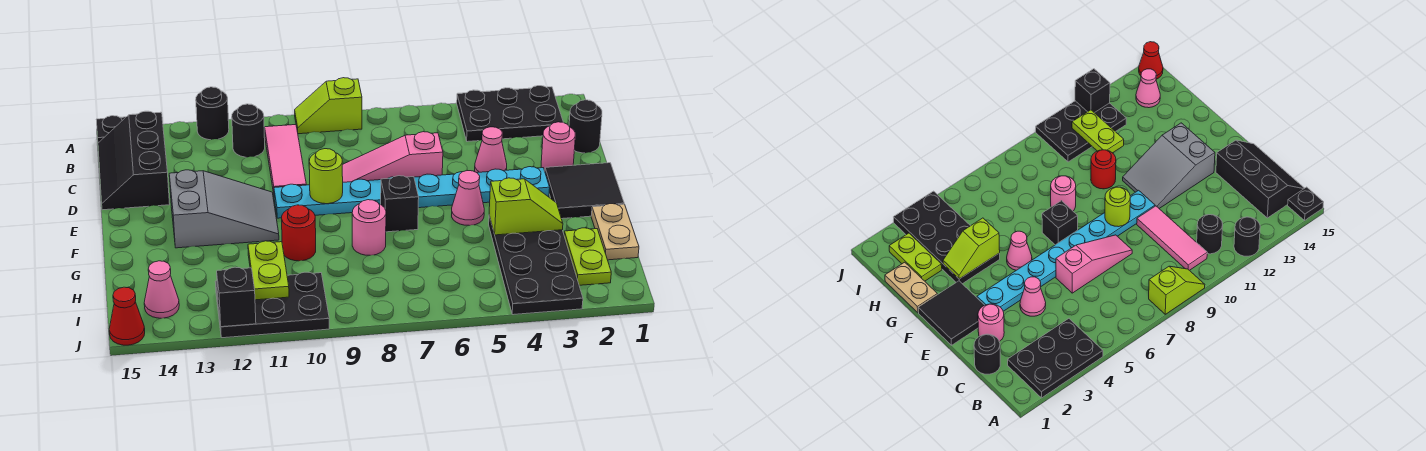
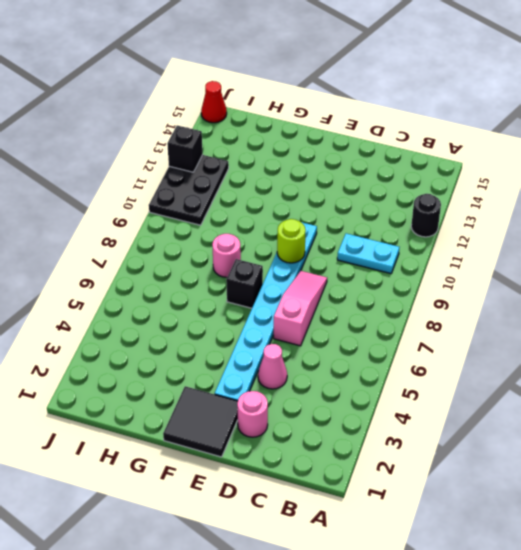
cyan plate B10:C10 level 1 -> pink tile B10:D10 level 1
none -> black plate A2:B4 level 1
none -> lime slope A8:A9 level 1 top 8
none -> black plate A15 level 1

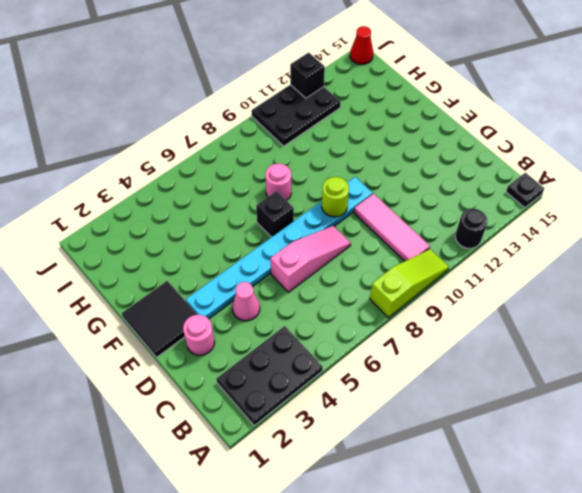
lime slope A8:A10 level 1 top 8 -> lime slope A8:A9 level 1 top 8
none -> black round brick B11 level 1
none -> black slope B14:D15 level 1 top 14
none -> black round brick C1 level 1

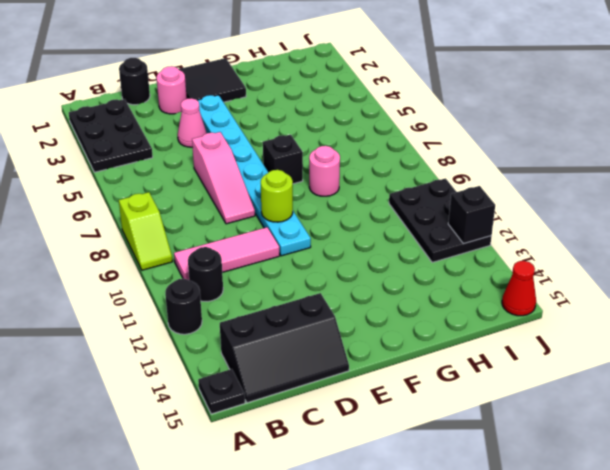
none -> grey slope E11:F13 level 1 top 13
none -> pink cone F5 level 1
none -> tan plate G1:H1 level 1

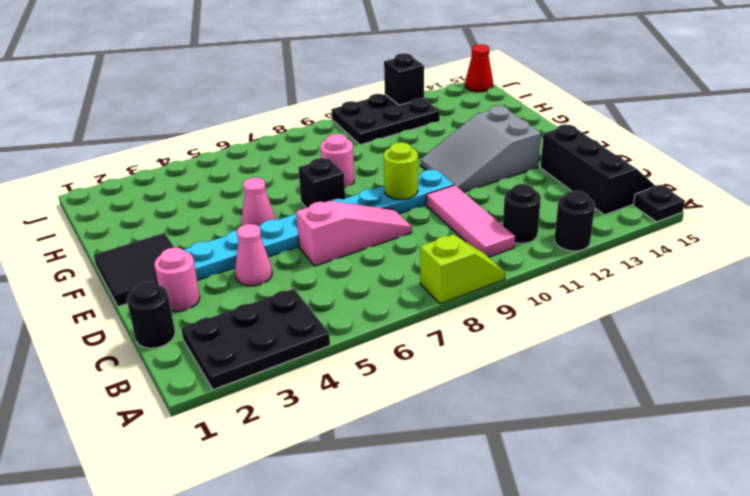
none -> tan plate G1:H1 level 1
none -> black plate G3:J4 level 1
none -> red round brick G10 level 1

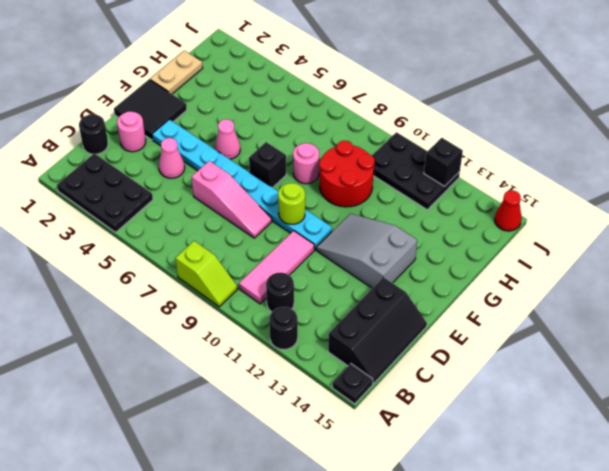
red round brick G9:H10 level 1 -> red round brick G10 level 1
none -> black plate G3:J4 level 1
none -> lime plate H2:I2 level 1
none -> pink cone I14 level 1

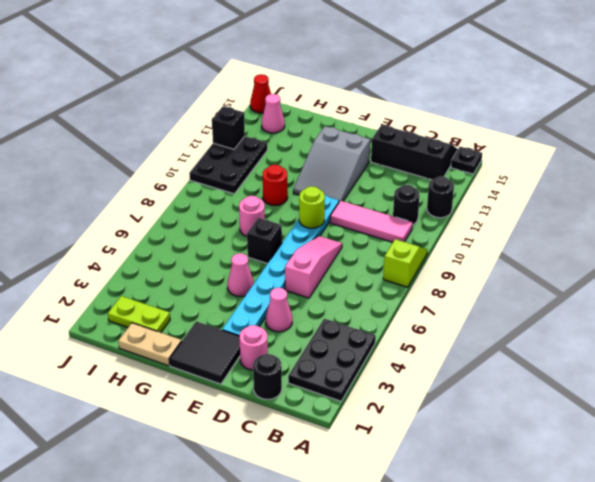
none -> black plate G3:J4 level 1
none -> lime slope G3:G4 level 2 top 4
none -> lime plate H11:I11 level 2

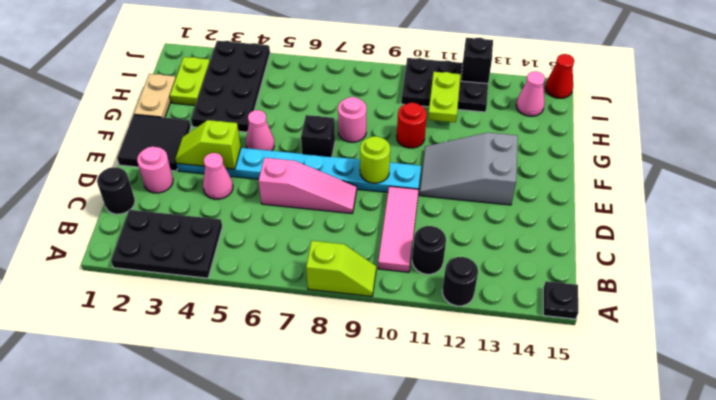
lime slope E3:E4 level 2 top 4 -> lime slope G3:G4 level 2 top 4
none -> black slope B14:D15 level 1 top 14

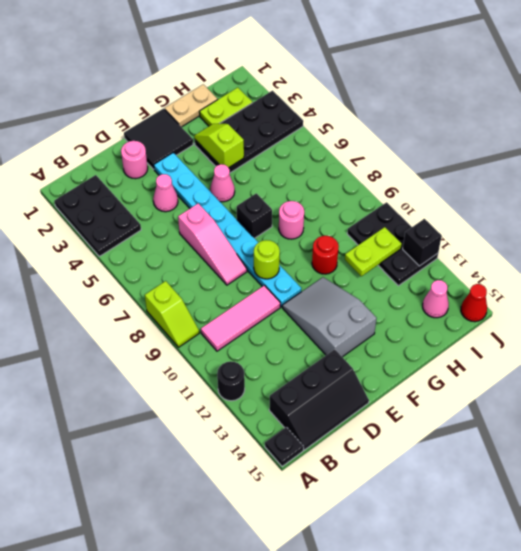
none -> black round brick B11 level 1
none -> black round brick C1 level 1

